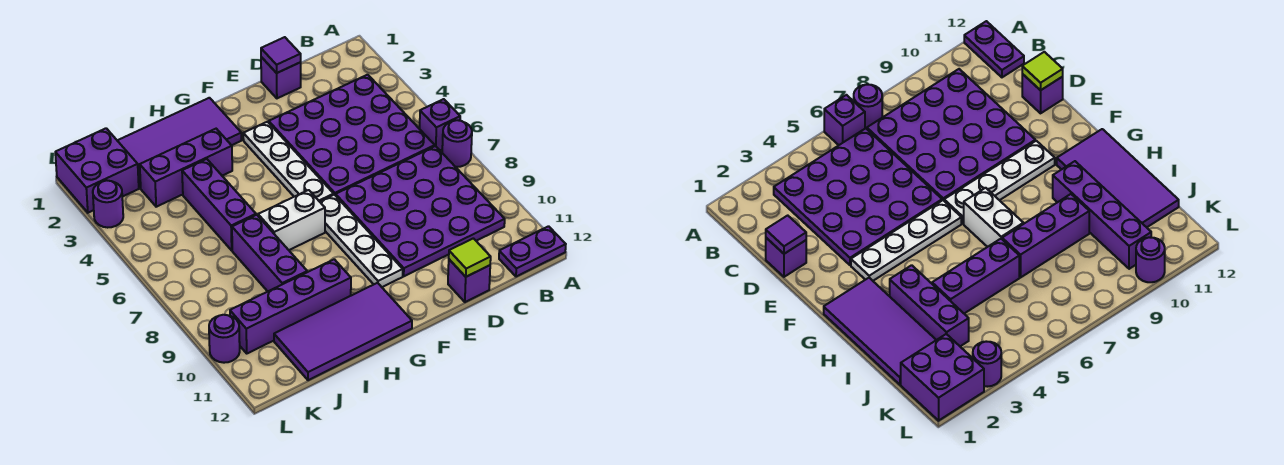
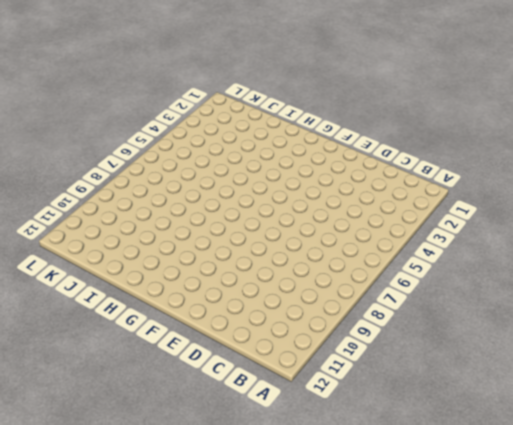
none -> purple brick A6 level 1
none -> purple round brick A7 level 1
none -> purple plate A12:B12 level 1

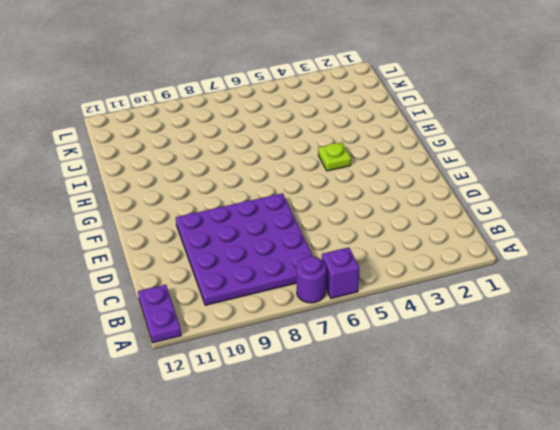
lime plate G4 level 1 -> none
none -> purple plate B3:E6 level 1
none -> purple brick D1 level 1
none -> purple brick D12 level 1

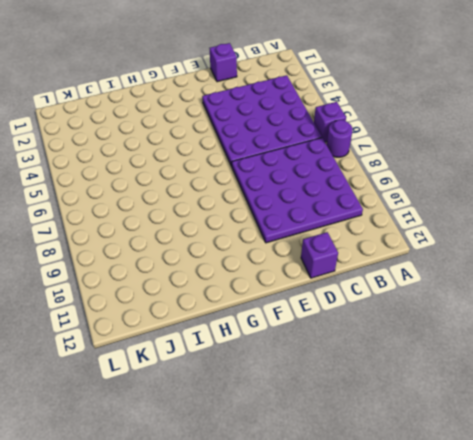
none -> purple plate A12:B12 level 1
none -> white plate F3:F6 level 1
none -> white plate F7:F10 level 1

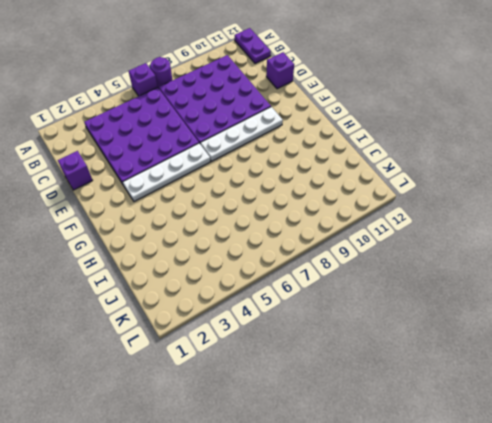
none -> purple tile G1:J2 level 1
none -> white brick G7:H7 level 1
none -> purple tile G11:J12 level 1

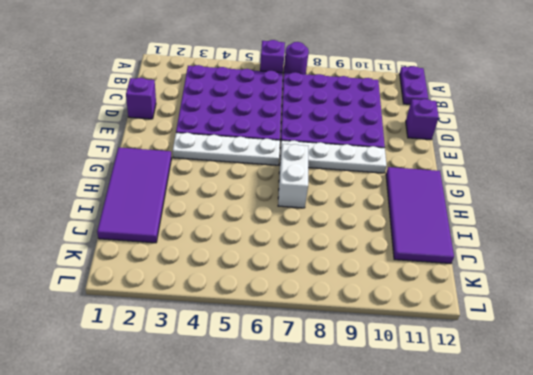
none -> purple brick H3:J3 level 1
none -> purple brick H10:K10 level 1
none -> purple brick I4:I6 level 1

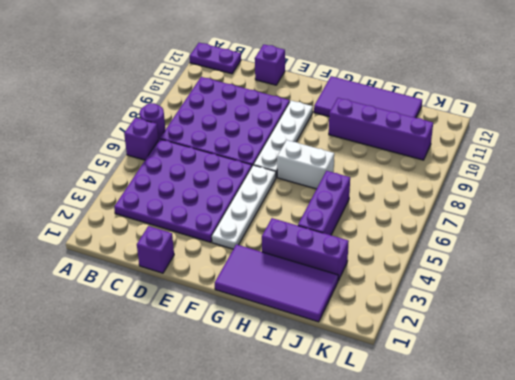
none -> purple brick I7:I9 level 1
none -> purple brick K1:L2 level 1
none -> purple round brick L3 level 1

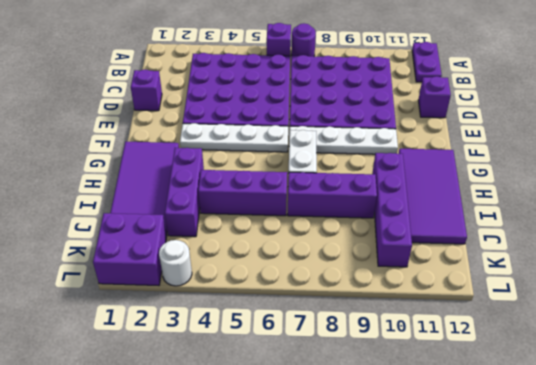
white round brick L3 level 1 -> purple round brick L3 level 1
none -> purple round brick L10 level 1
none -> purple tile D1 level 2
none -> lime tile D12 level 2

